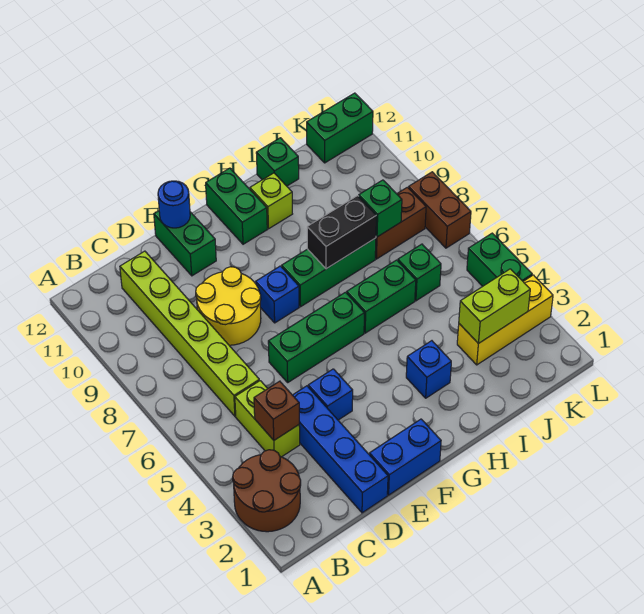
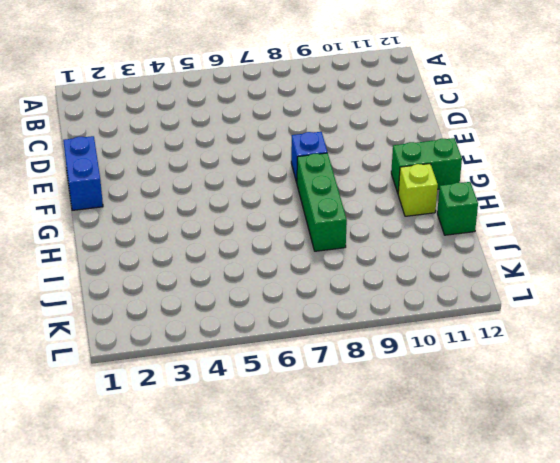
none -> brown round brick A2:B3 level 1
none -> lime brick C4:C5 level 1
none -> lime brick C6:C11 level 1

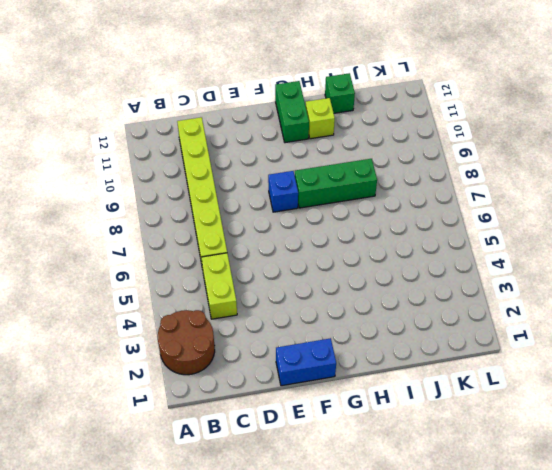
none -> blue brick D1:D4 level 1
none -> yellow round brick D8:E9 level 1
none -> blue brick E4 level 1

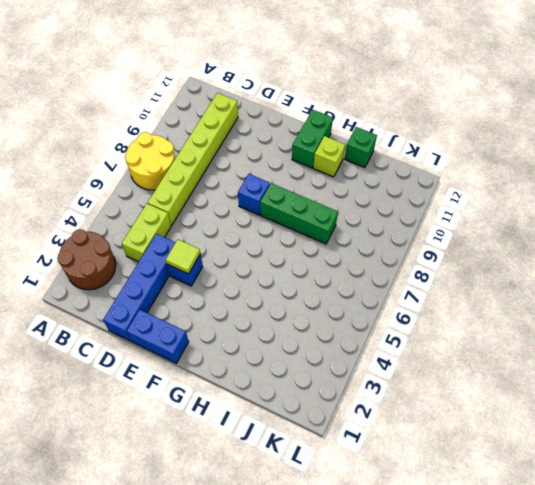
yellow round brick A7:B8 level 1 -> yellow round brick D8:E9 level 1
lime tile E4 level 2 -> none
none -> green brick E6:G6 level 1
none -> green brick E11:E12 level 1
none -> blue brick H3 level 1

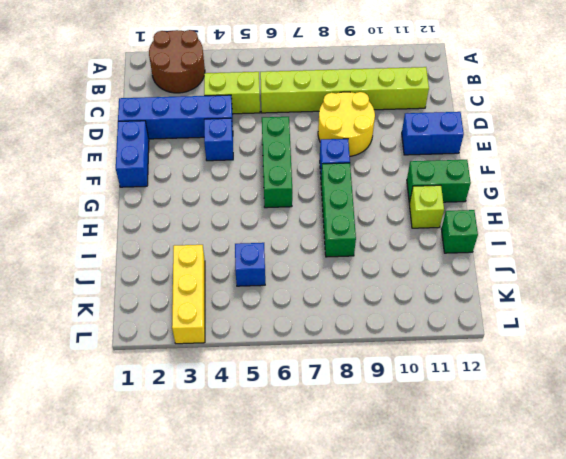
blue brick E11:E12 level 1 -> green brick E11:E12 level 1
blue brick J5 level 1 -> blue brick H3 level 1
none -> green brick H6:I6 level 1
none -> green brick J6 level 1
none -> brown brick J8:K8 level 1

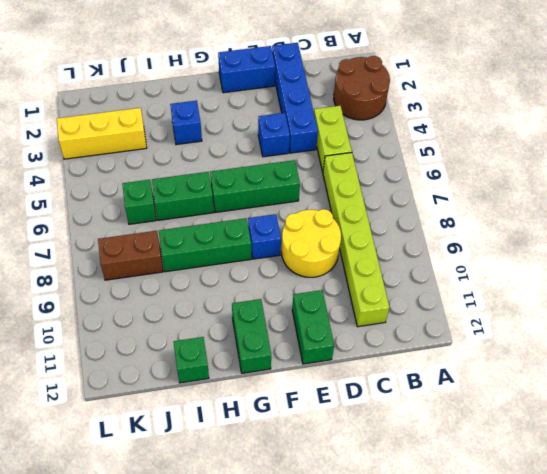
none -> lime brick H11 level 1
none -> green brick K12:L12 level 1
none -> green brick L4:L5 level 1

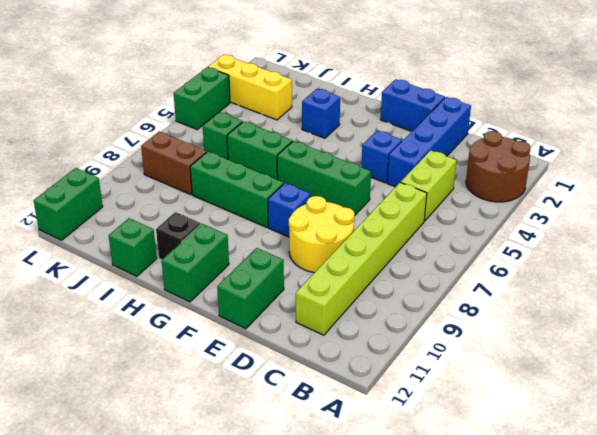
black brick H11 level 1 -> lime brick H11 level 1
green brick L11:L12 level 1 -> green brick K12:L12 level 1
none -> brown brick L7:L8 level 1
none -> brown brick C4 level 2
none -> blue round brick E12 level 2

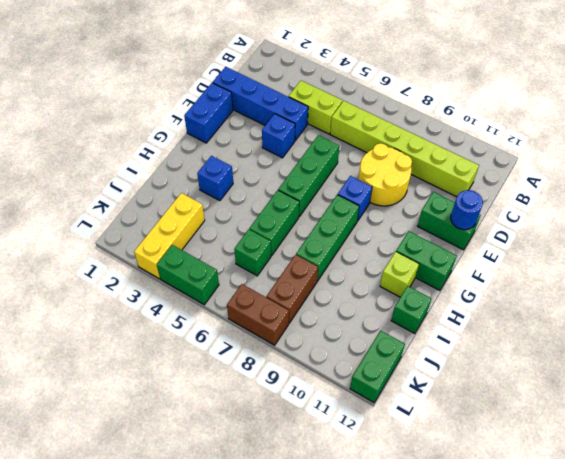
none -> brown round brick A2:B3 level 1
none -> brown brick C4 level 2
none -> black brick H8:I8 level 2

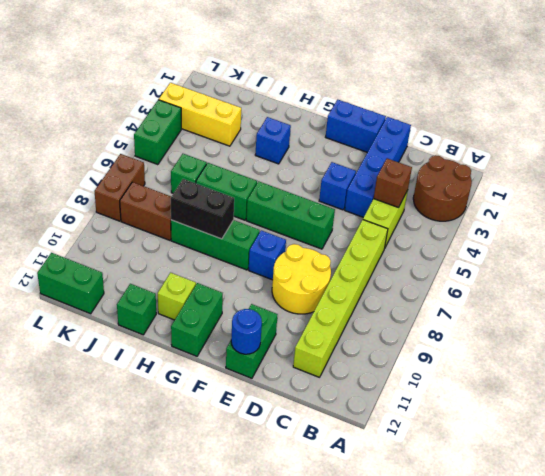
none -> lime brick J3:K3 level 2
none -> green brick J8 level 2

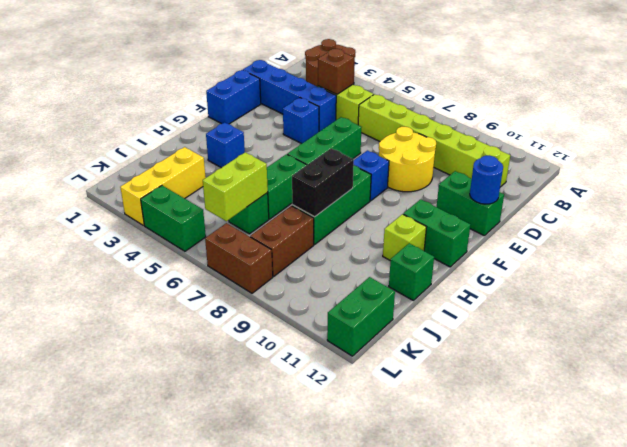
lime brick J6:K6 level 2 -> lime brick J3:K3 level 2
none -> green brick J8 level 2

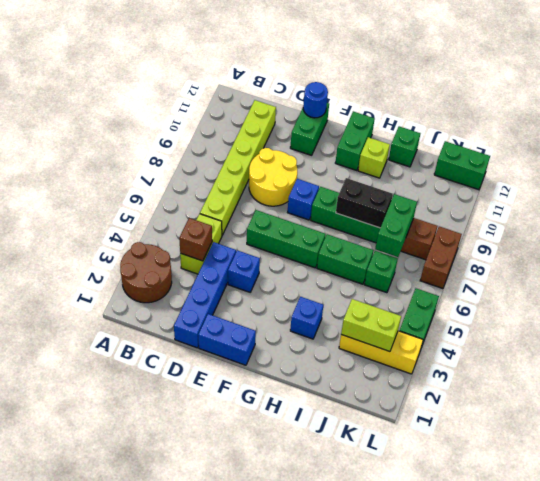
green brick J7:J8 level 2 -> green brick J8 level 2

